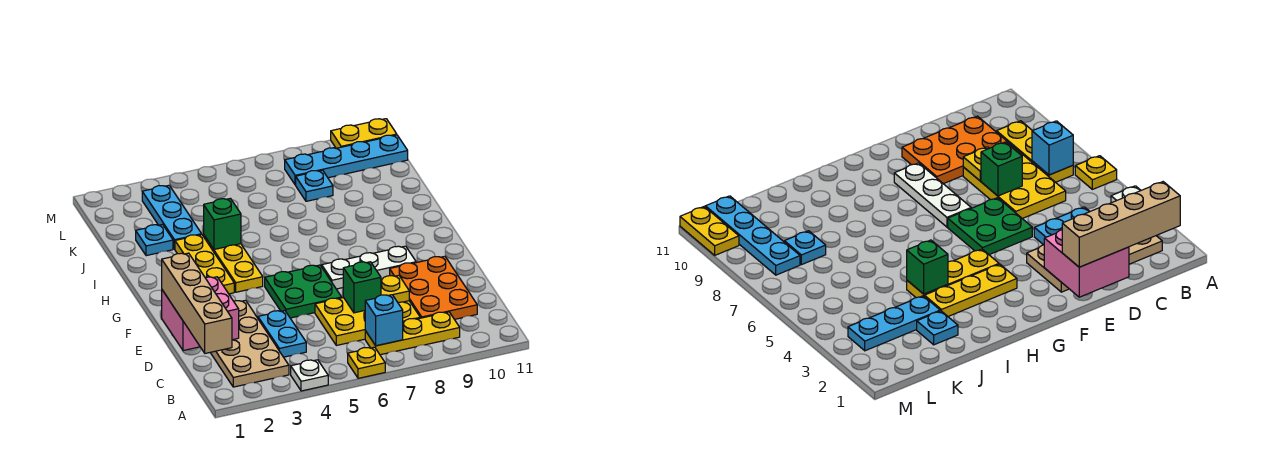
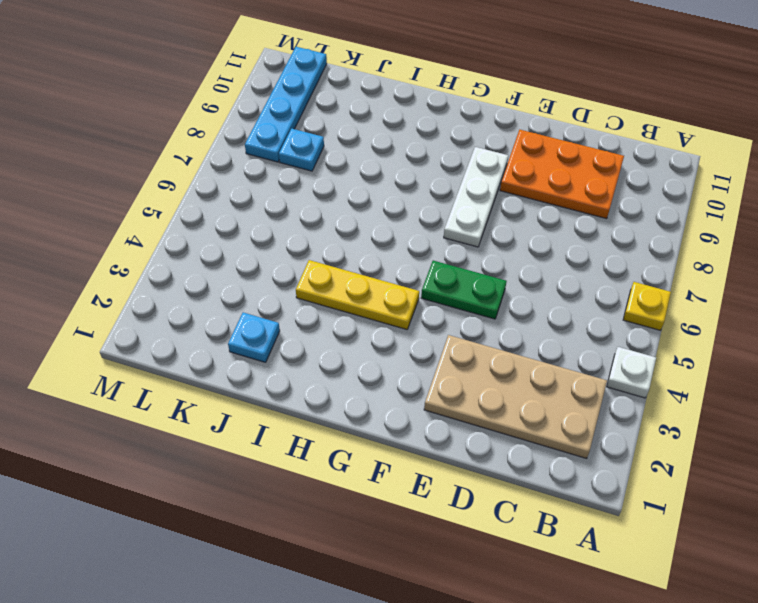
green plate E5:F5 level 1 -> green plate E5:F6 level 1
none -> yellow plate B7:B9 level 1
none -> cyan plate C4:D4 level 1
none -> yellow plate C6:D8 level 1

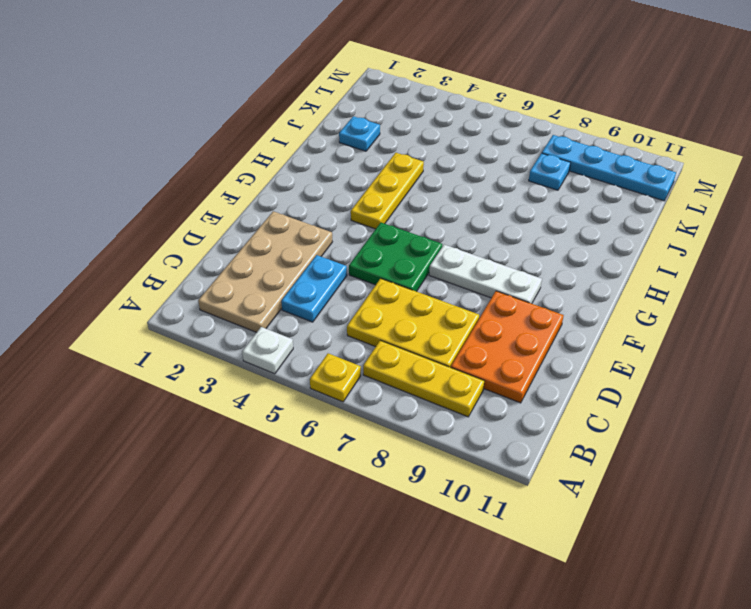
none -> yellow plate G3:I3 level 1
none -> cyan plate J3:L3 level 1
none -> yellow plate M10:M11 level 1

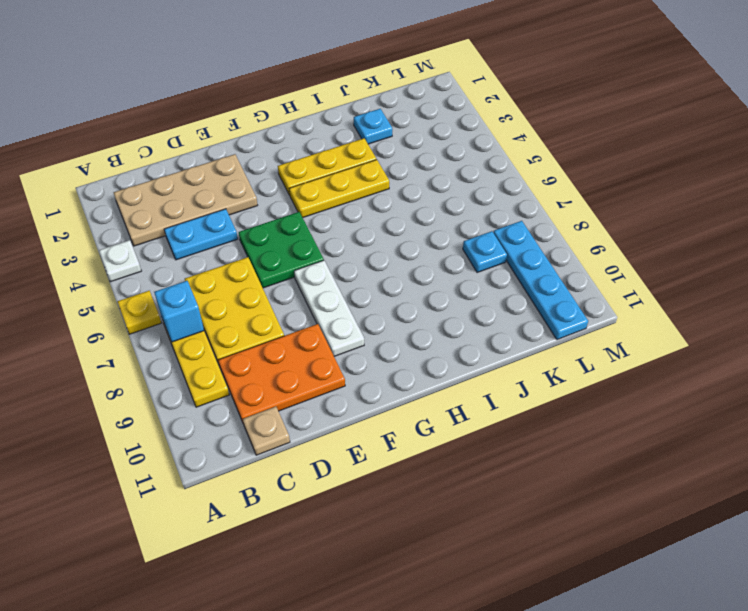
tan plate C11 level 1 -> none
none -> cyan plate J3:L3 level 1
none -> yellow plate M10:M11 level 1
none -> pink brick D1:E2 level 2

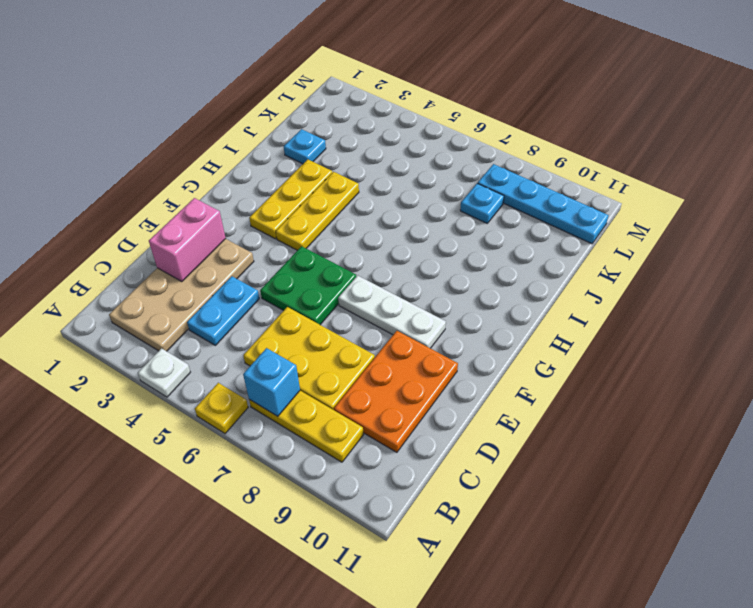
pink brick D2:E2 level 2 -> pink brick D1:E2 level 2
none -> cyan plate J3:L3 level 1
none -> yellow plate M10:M11 level 1
none -> green brick D7 level 2

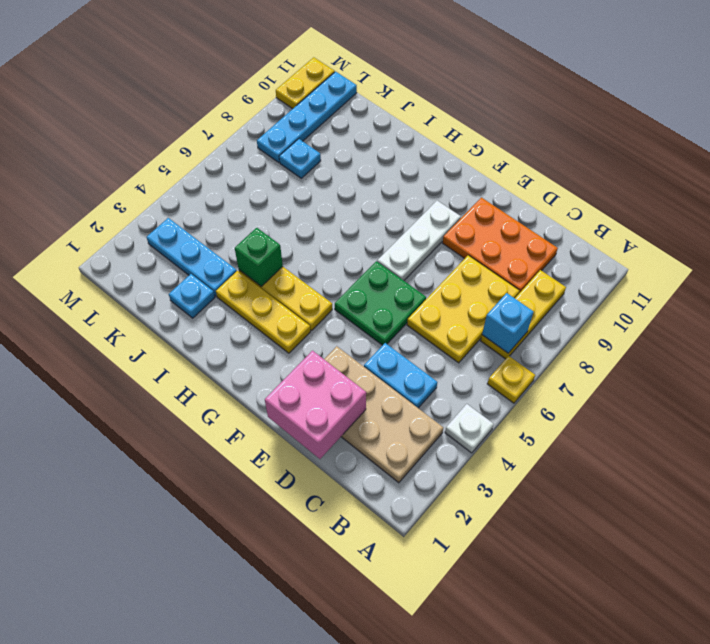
none -> green brick D7 level 2
none -> yellow plate D8 level 2
none -> tan brick B1:E1 level 3

